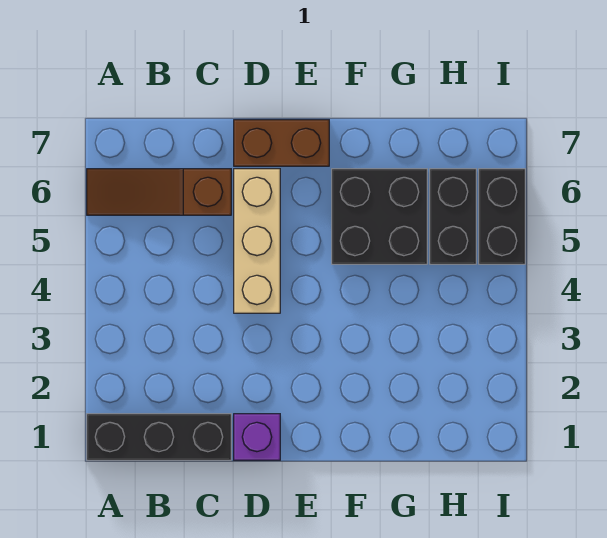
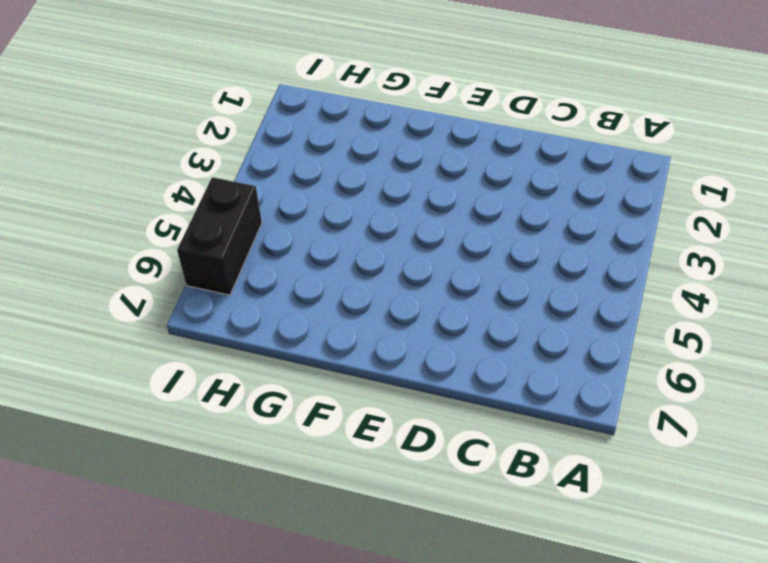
none -> black brick A1:C1 level 1
none -> brown slope A6:C6 level 1 top C

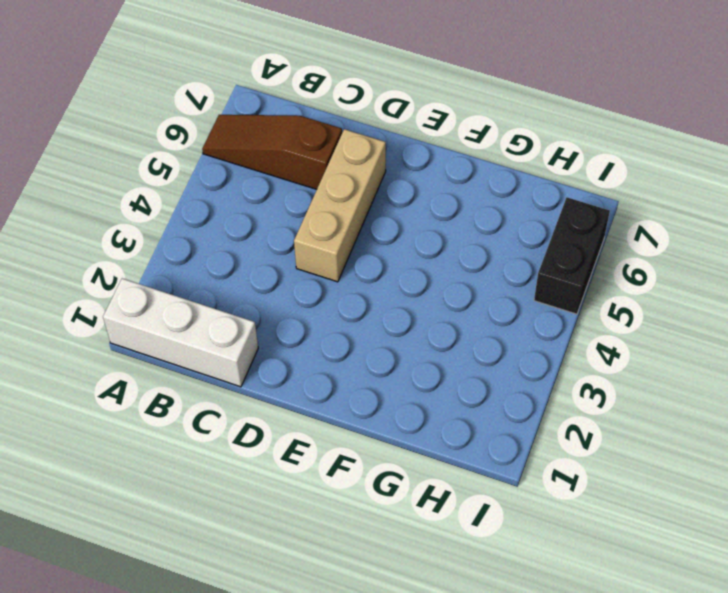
white brick A1:C1 level 1 -> black brick A1:C1 level 1
none -> purple brick D1 level 1
none -> brown brick D7:E7 level 1

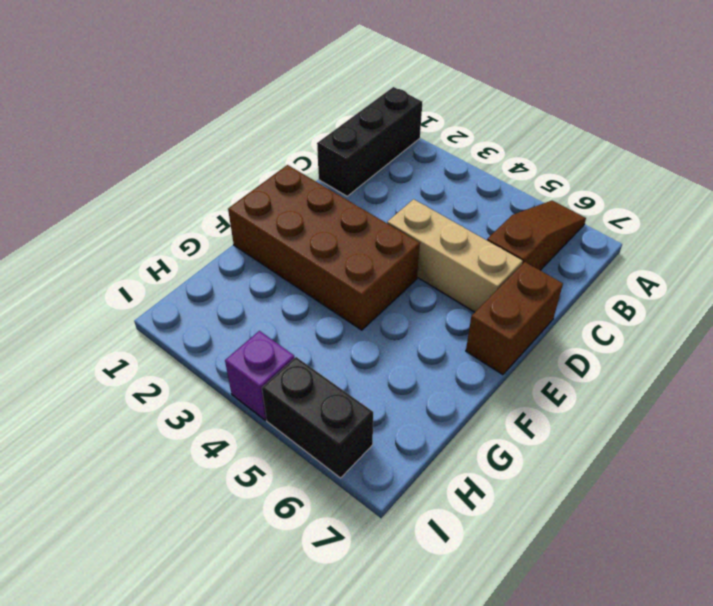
brown brick E1:F4 level 1 -> none
purple brick I4 level 1 -> purple brick D1 level 1
none -> black brick F5:G6 level 1
none -> black brick H5:H6 level 1

